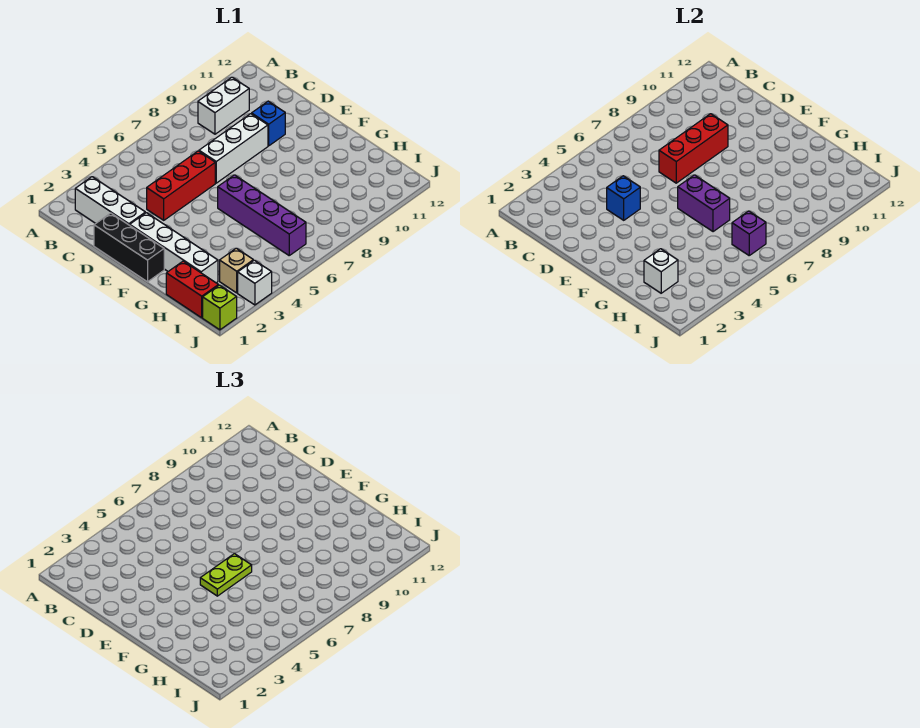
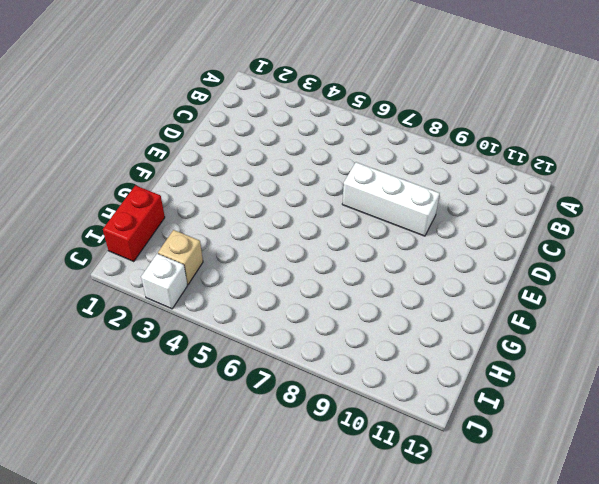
none -> white brick B2:D2 level 1
none -> white brick B9:B10 level 1
none -> black brick D1:F1 level 1

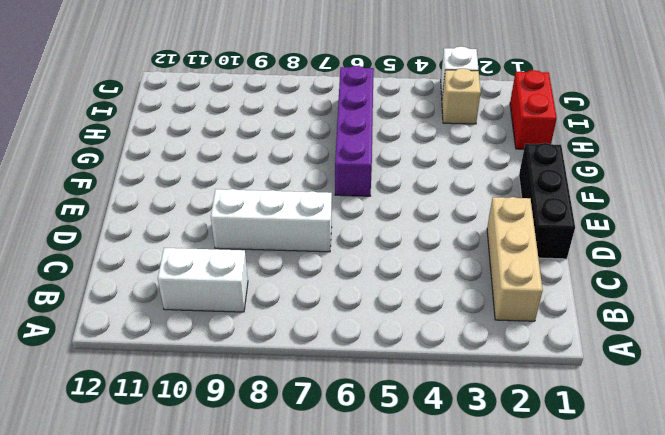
tan brick B2:D2 level 1 -> white brick B2:D2 level 1
none -> red brick D4:D6 level 1
none -> blue brick D10 level 1
none -> white brick E2:H2 level 1

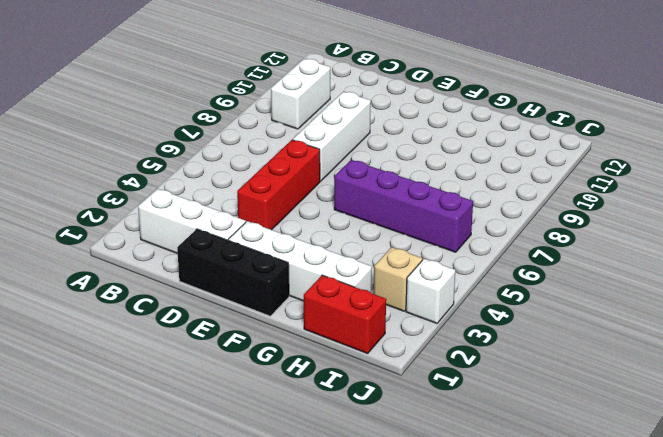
none -> blue brick D10 level 1
none -> lime brick J1 level 1
none -> blue brick D4 level 2

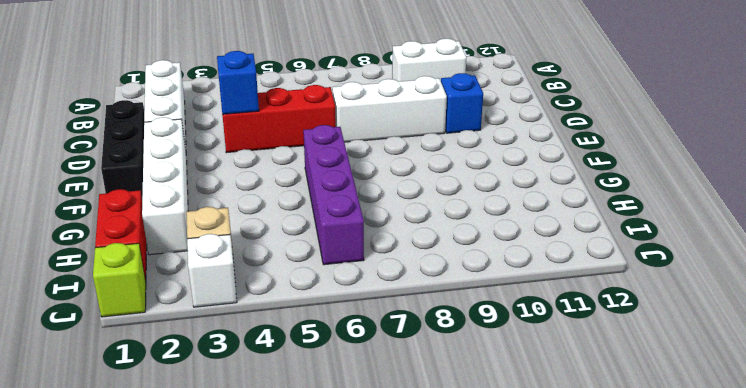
none -> red brick D7:D9 level 2
none -> purple brick F6:G6 level 2
none -> white brick H2 level 2

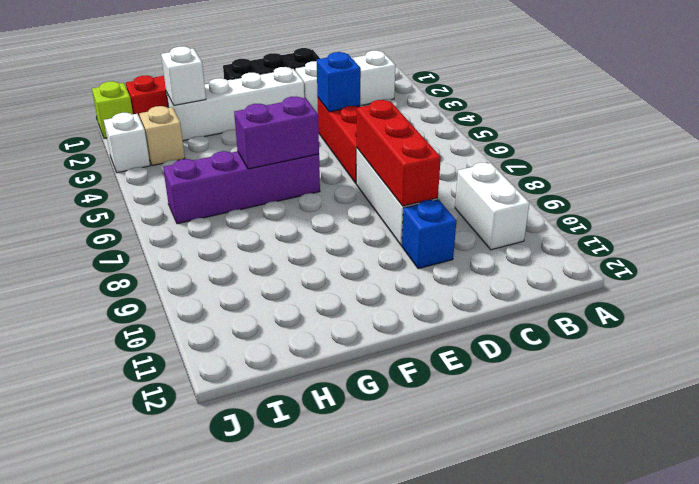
none -> purple brick I6 level 2
none -> lime plate F5:F6 level 3

